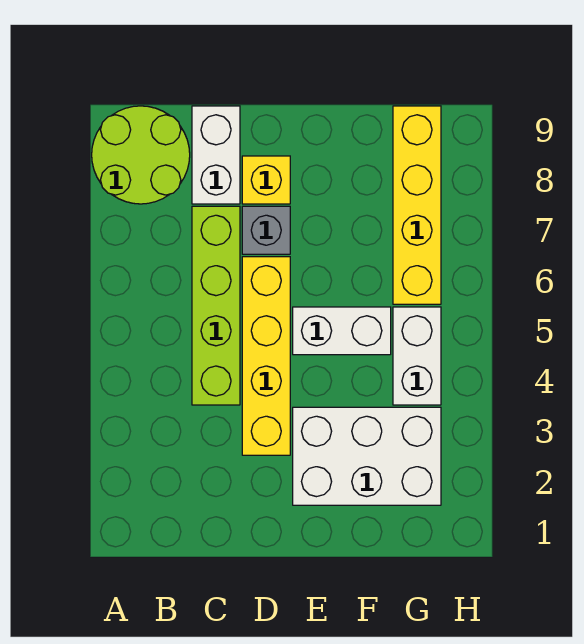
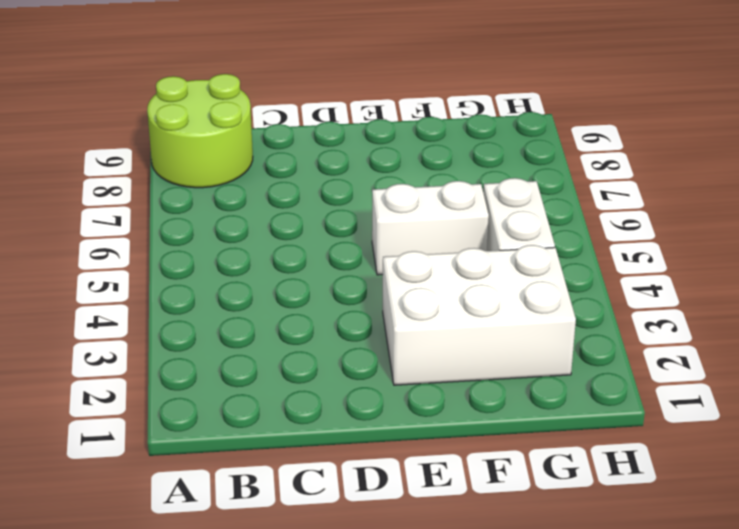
none -> lime brick C4:C7 level 1
none -> white brick C8:C9 level 1

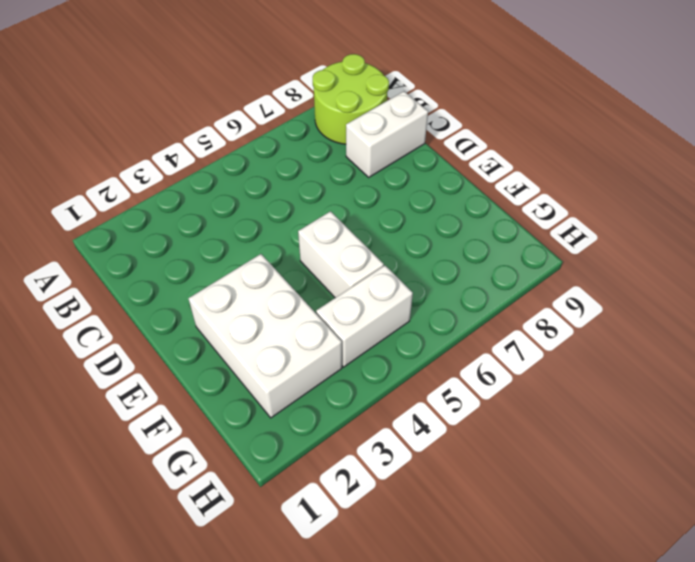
none -> lime brick C4:C7 level 1
none -> yellow brick D3:D6 level 1

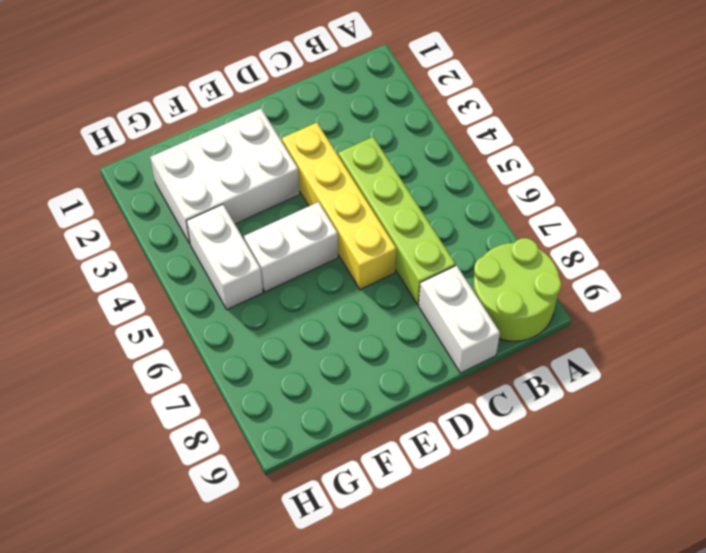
none -> grey brick D7 level 1
none -> yellow brick D8 level 1

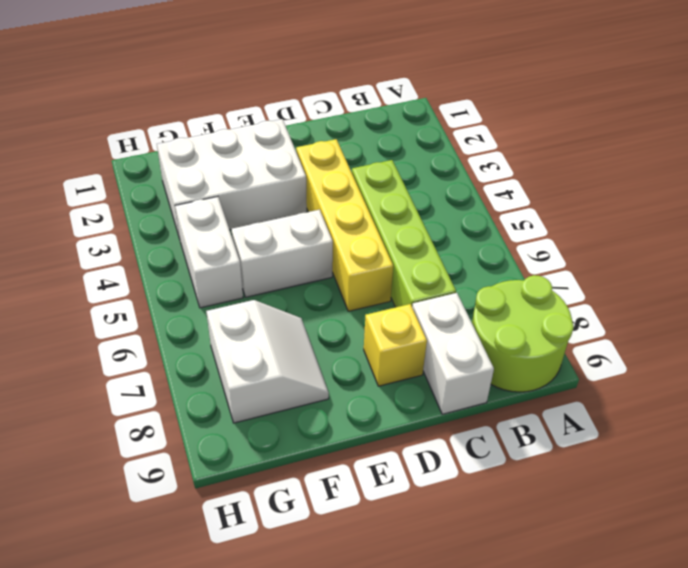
white slope F7:G8 level 1 top G -> yellow brick G6:G9 level 1
none -> grey brick D7 level 1

